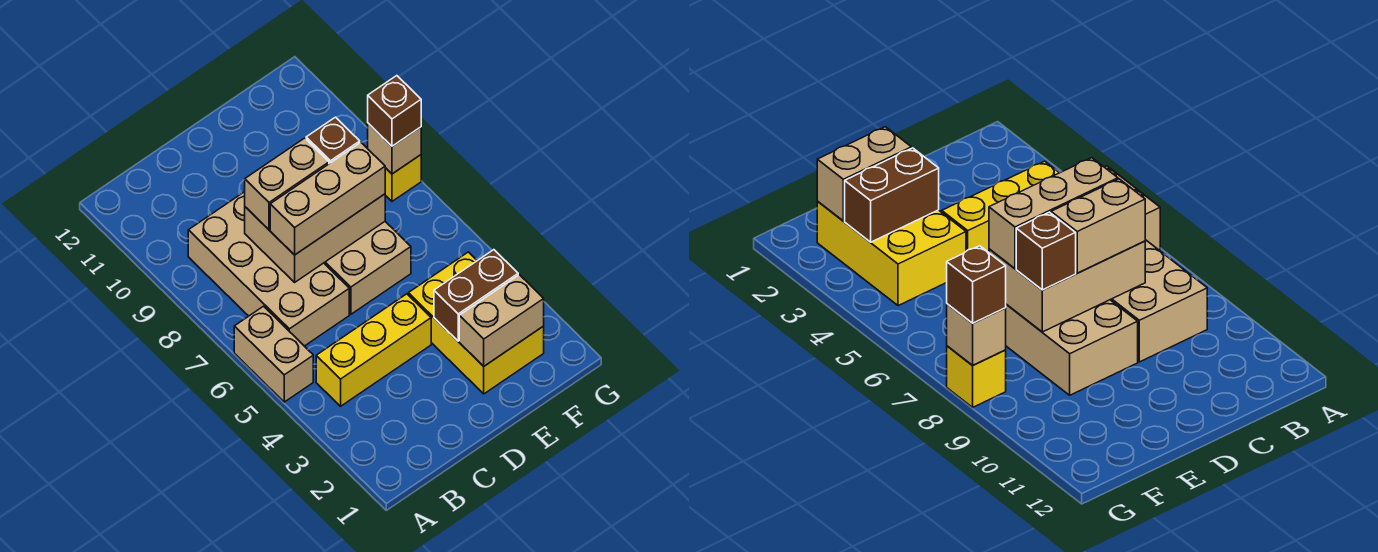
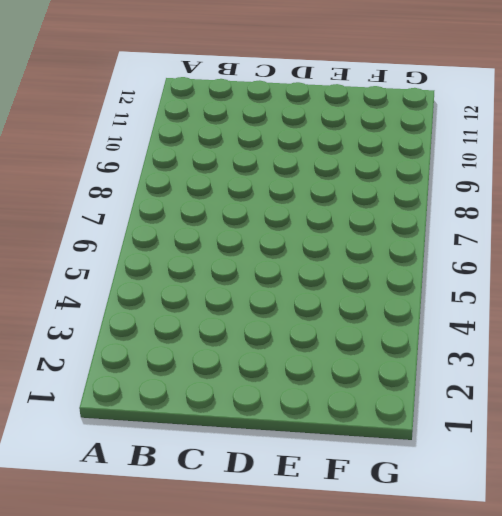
none -> tan brick A5:A6 level 1
none -> yellow brick B4:D4 level 1
none -> tan brick B6:C9 level 1

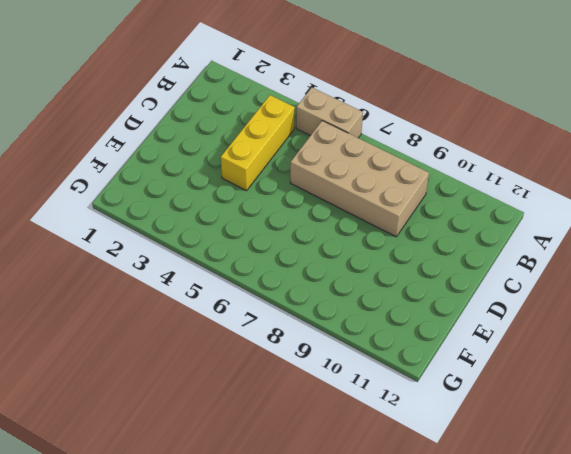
none -> tan brick D6:E9 level 1
none -> yellow brick E2:F4 level 1
none -> yellow brick G8 level 1

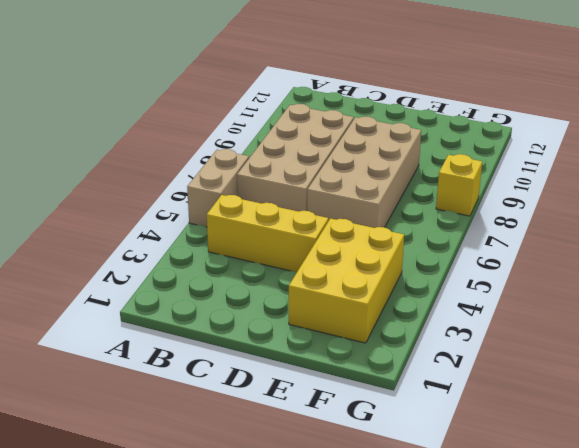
none -> tan brick C7:E8 level 2
none -> tan brick E2:F2 level 2
none -> brown brick E3:F3 level 2

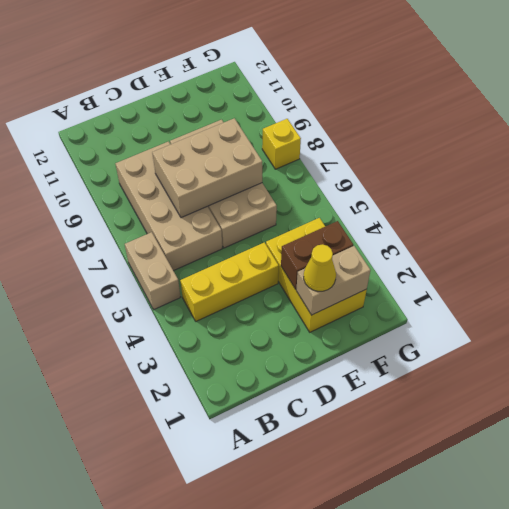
yellow cone E2 level 3 -> none
none -> tan brick G8 level 2
none -> tan brick C7:E7 level 3
none -> tan brick C8:D8 level 3

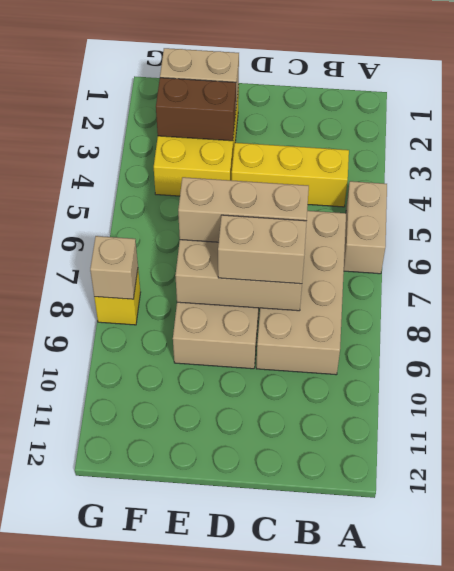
none -> brown brick E8 level 3
none -> brown brick G8 level 3

